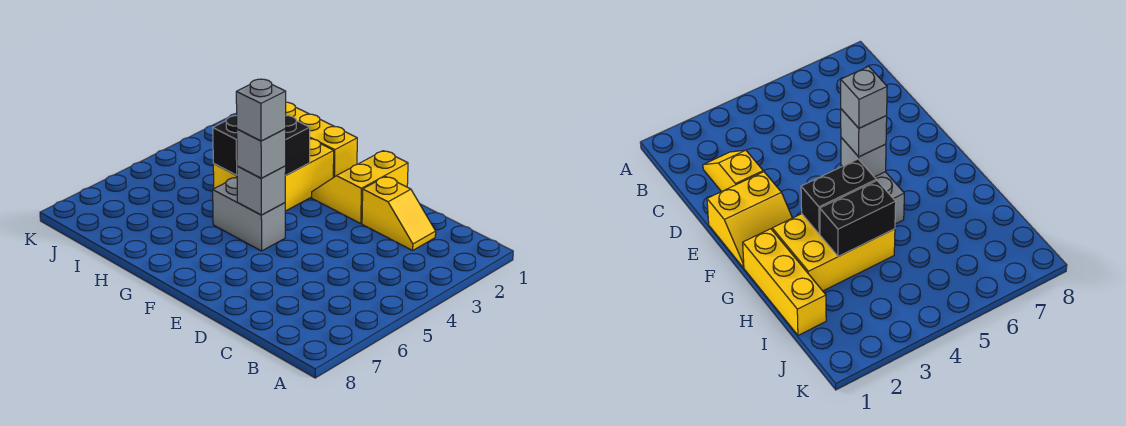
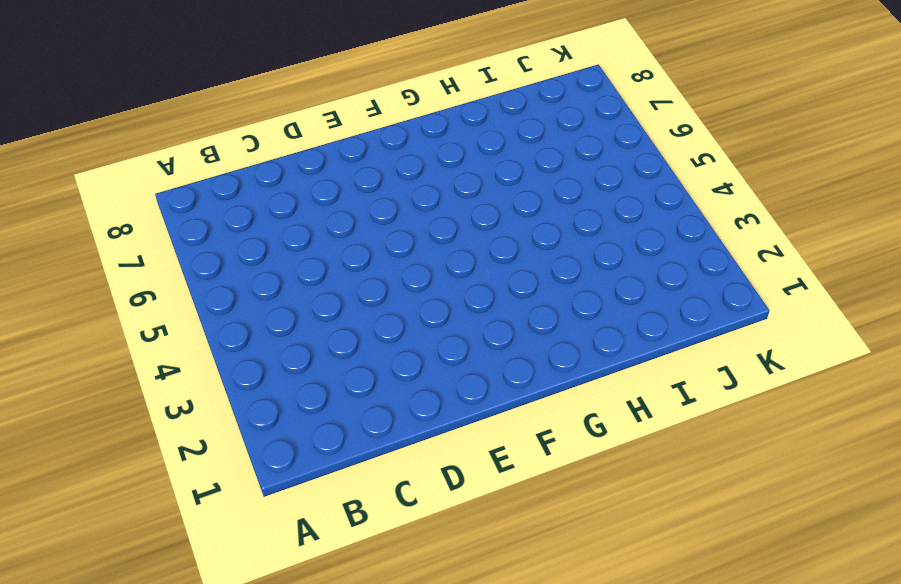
none -> yellow slope C2:D2 level 1 top D
none -> yellow slope E1:F2 level 1 top E

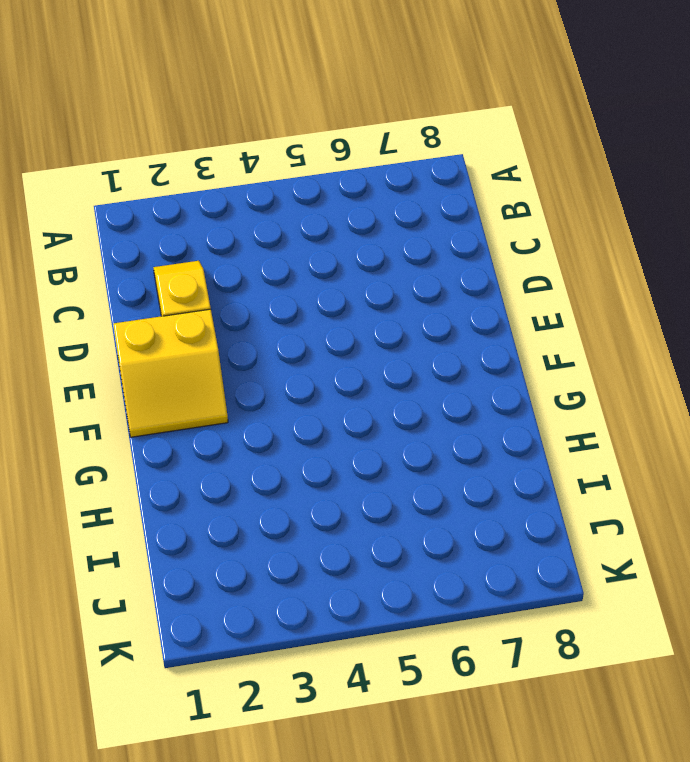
none -> grey brick F5:G5 level 1
none -> yellow brick G1:I1 level 1

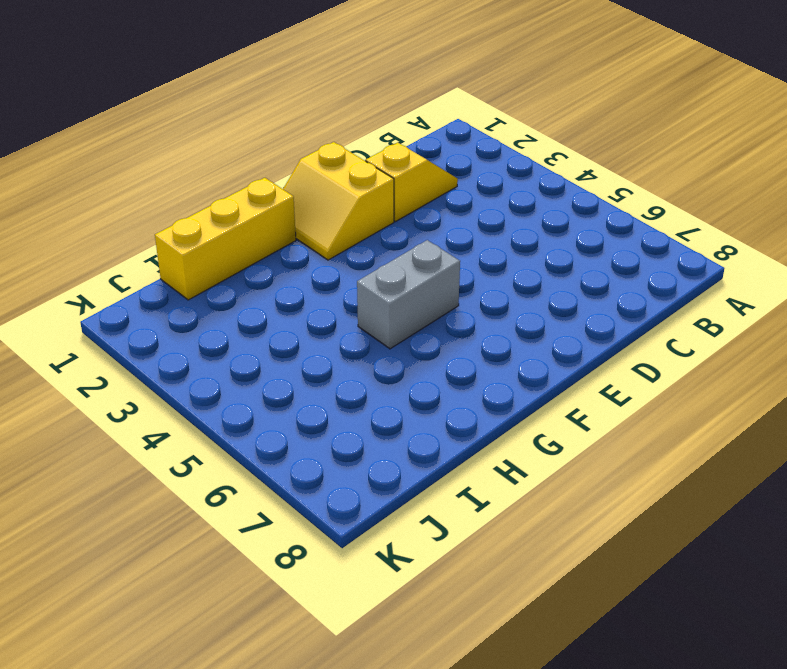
none -> yellow brick G2:H4 level 1
none -> grey brick F5 level 2

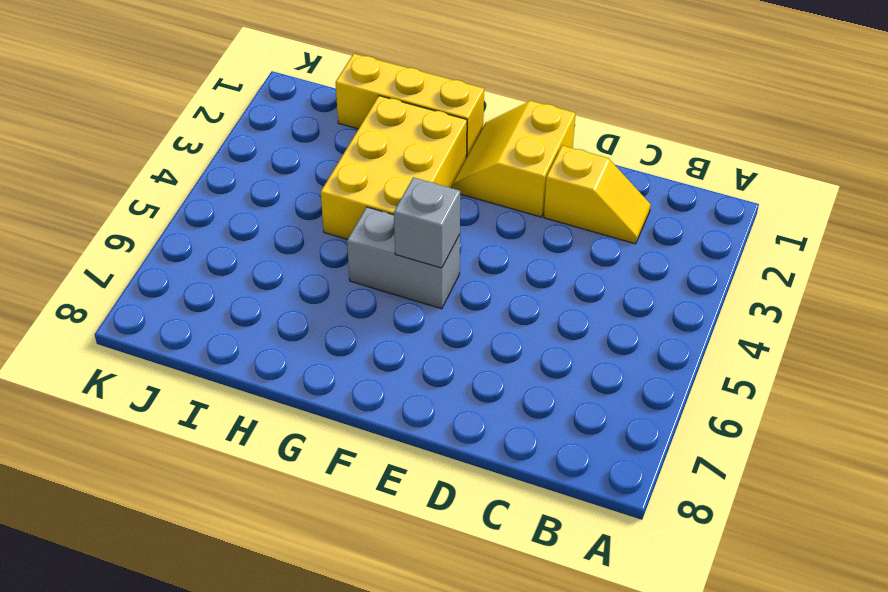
none -> black brick G3:G4 level 2
none -> black brick H3:H4 level 2

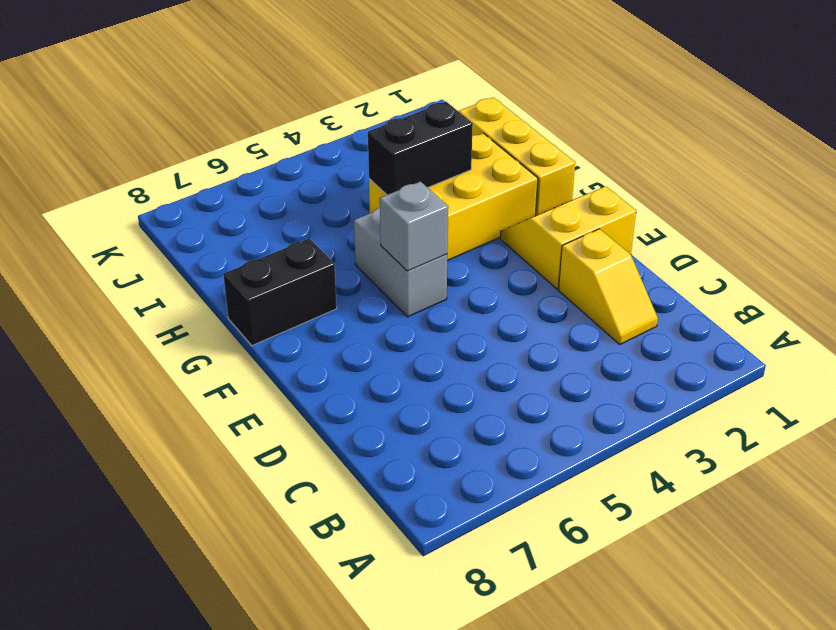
black brick G7:G8 level 1 -> black brick G3:G4 level 2
none -> grey brick F5 level 3
none -> grey brick F5 level 4

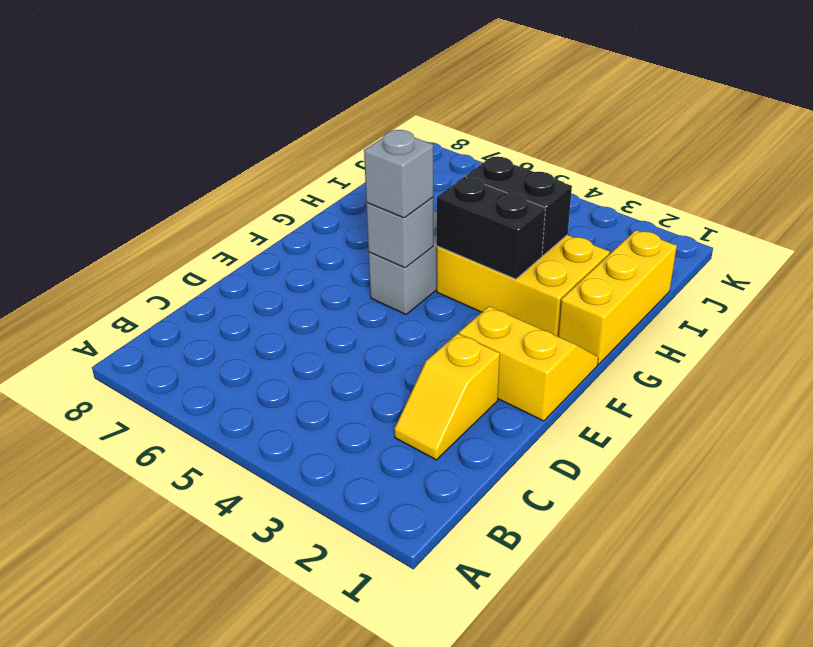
none -> grey brick F5 level 4

